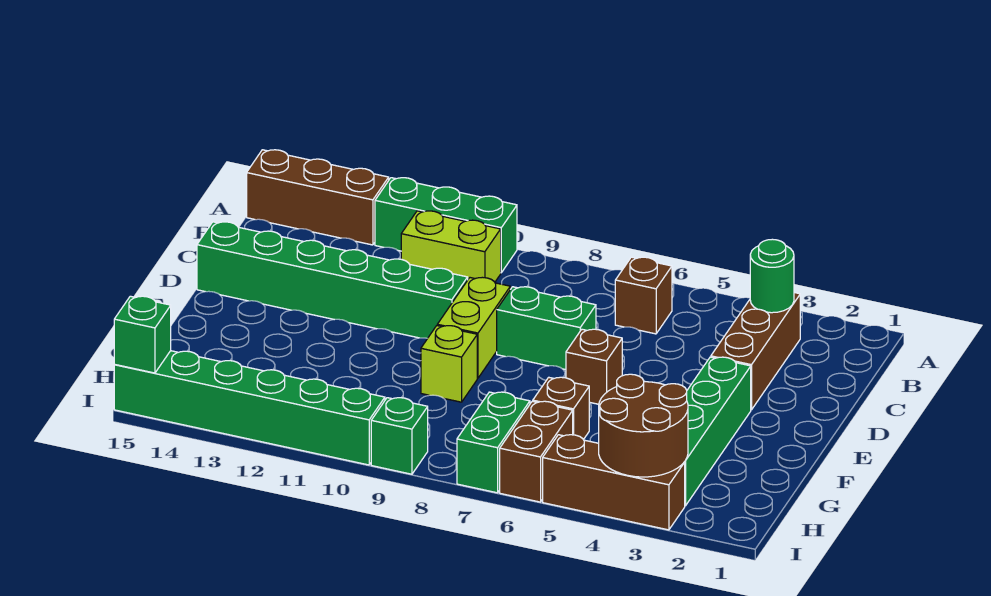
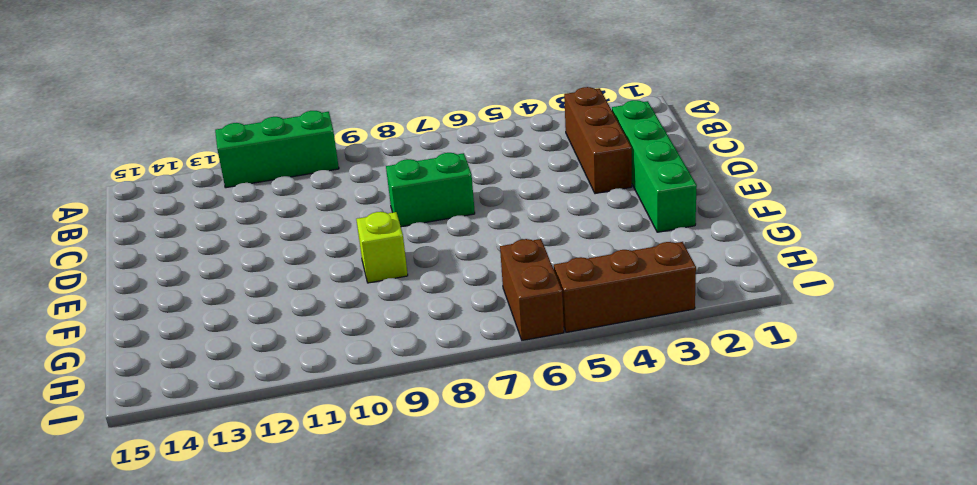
green brick C2:F2 level 1 -> green brick E3:H3 level 1
none -> brown brick A13:A15 level 1
none -> brown brick B6 level 1
none -> lime brick B10:B11 level 1

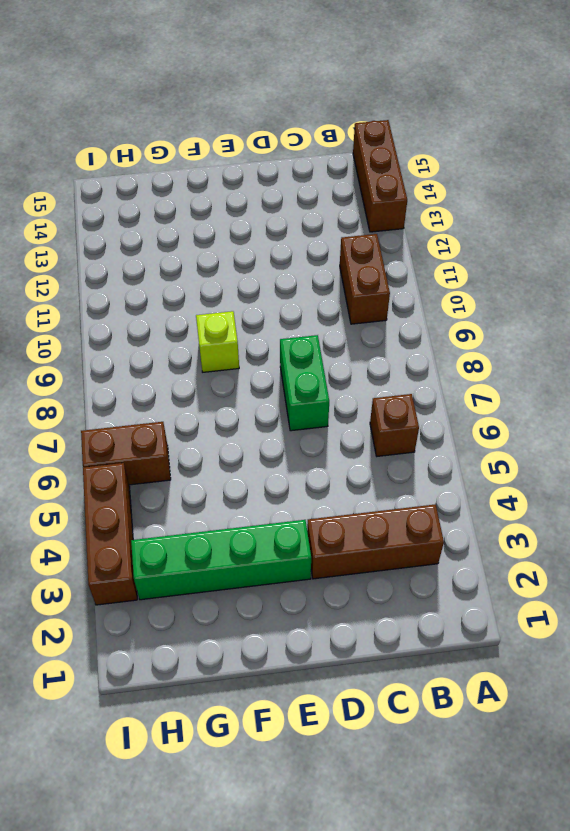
brown brick B10:B11 level 1 -> lime brick B10:B11 level 1
none -> green brick A10:A12 level 1
none -> lime brick D9:E9 level 1
none -> green brick D10:D15 level 1

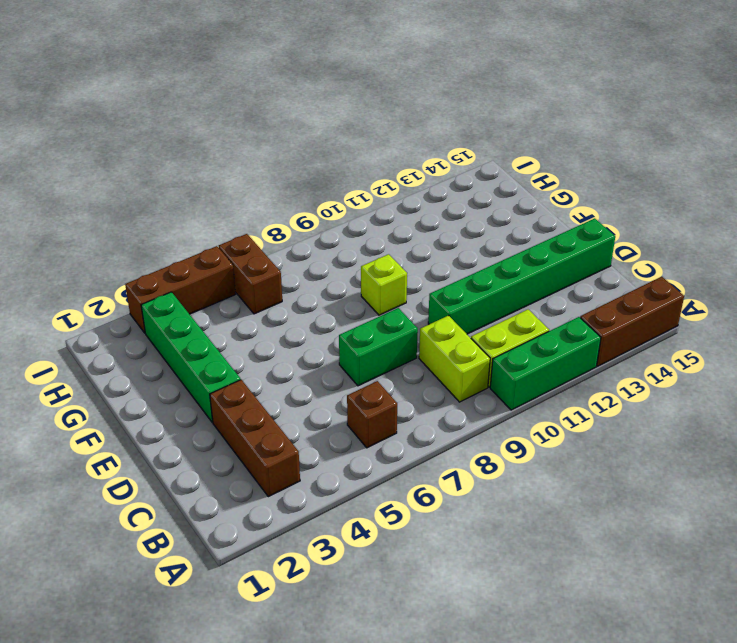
lime brick B9:C9 level 1 -> lime brick D9:E9 level 1
none -> brown brick E6 level 1
none -> brown brick G6 level 1
none -> green brick H7:I7 level 1

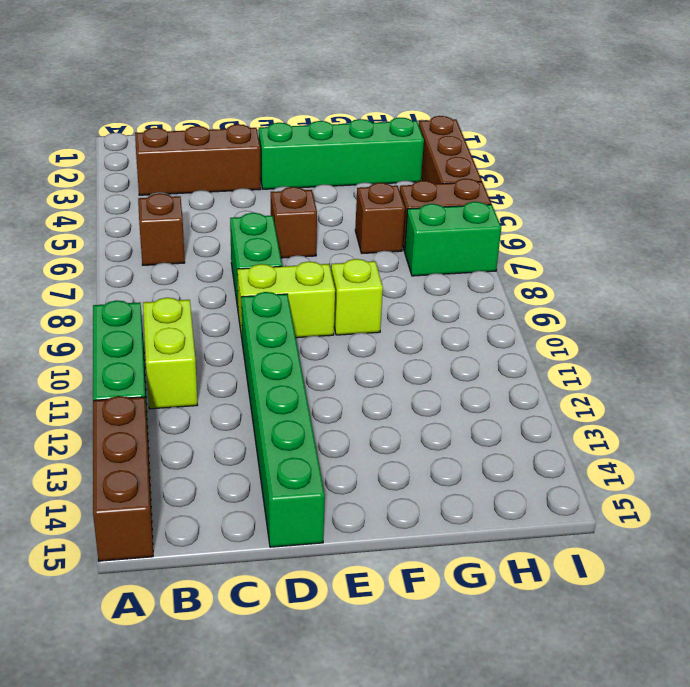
none -> green brick I9 level 1
none -> green brick I10:I15 level 1
none -> green round brick B3 level 2

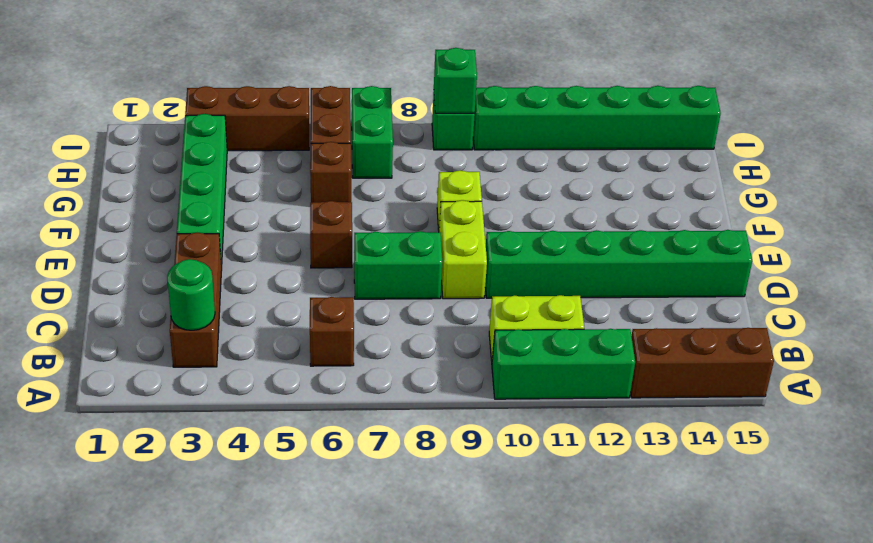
green brick I9 level 2 -> green brick I15 level 2
none -> brown round brick H3:I4 level 2

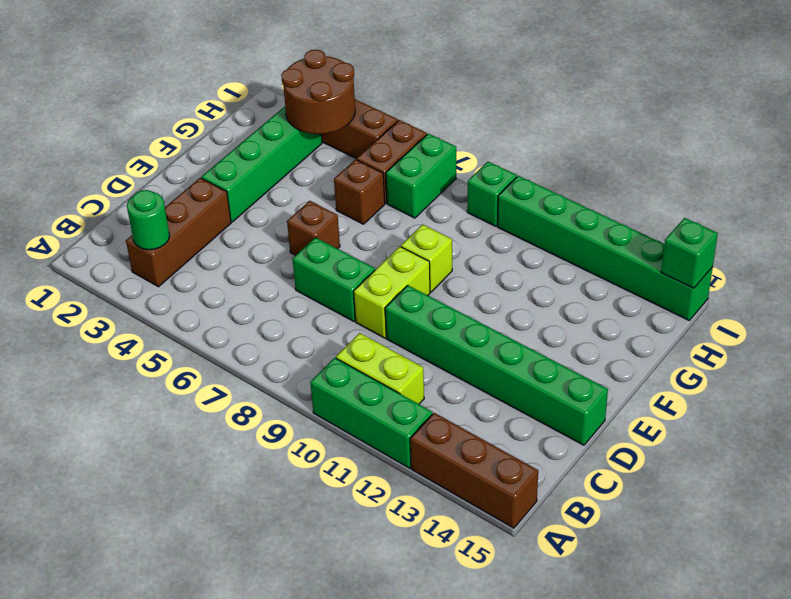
none -> brown brick B6 level 1

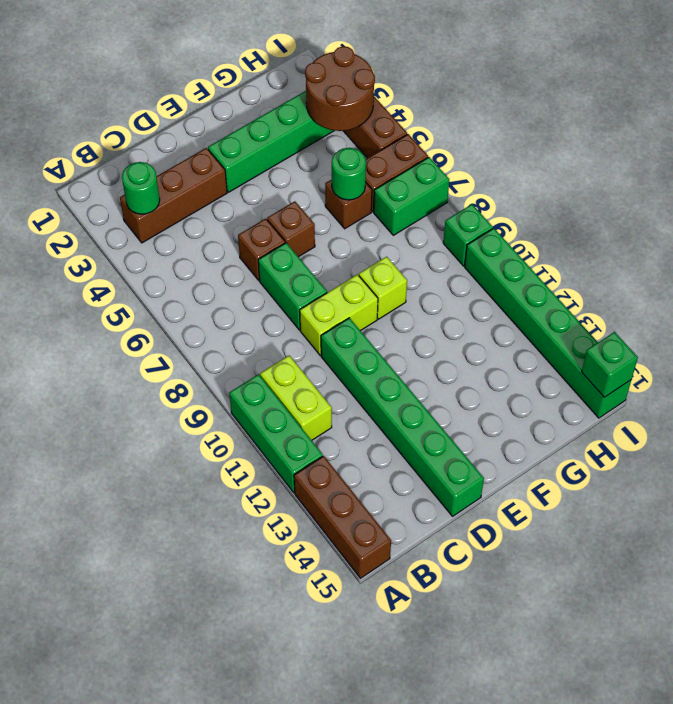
brown brick D6 level 1 -> brown brick B6 level 1
green round brick G6 level 2 -> none

